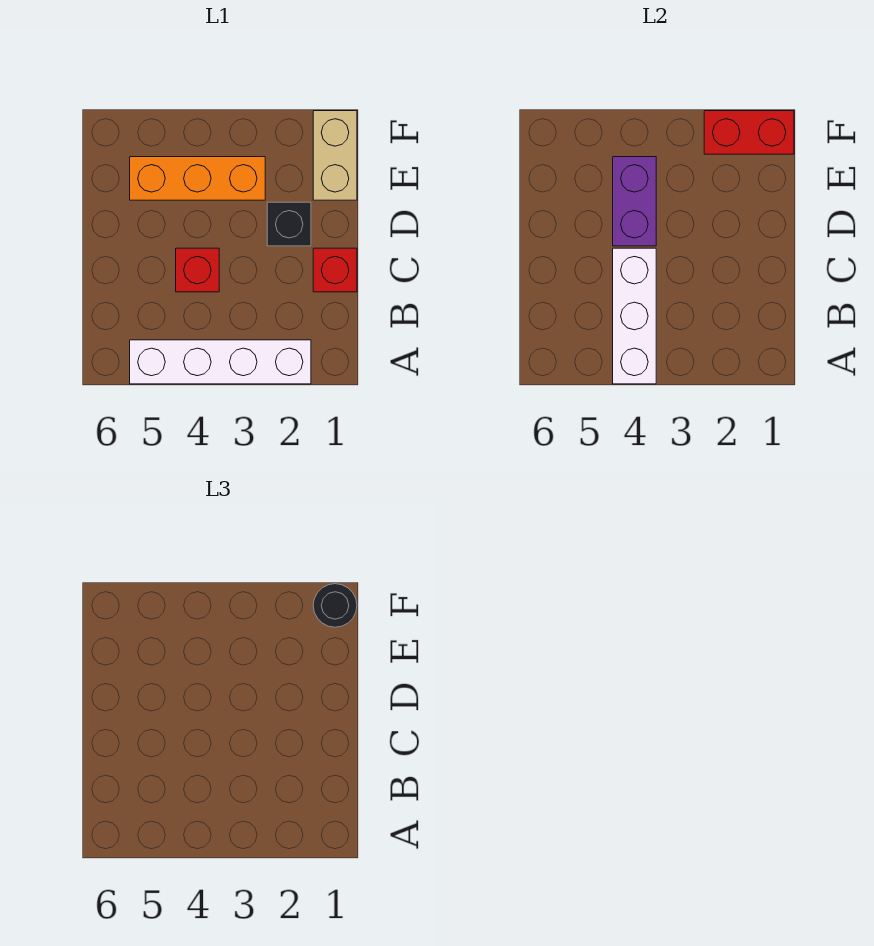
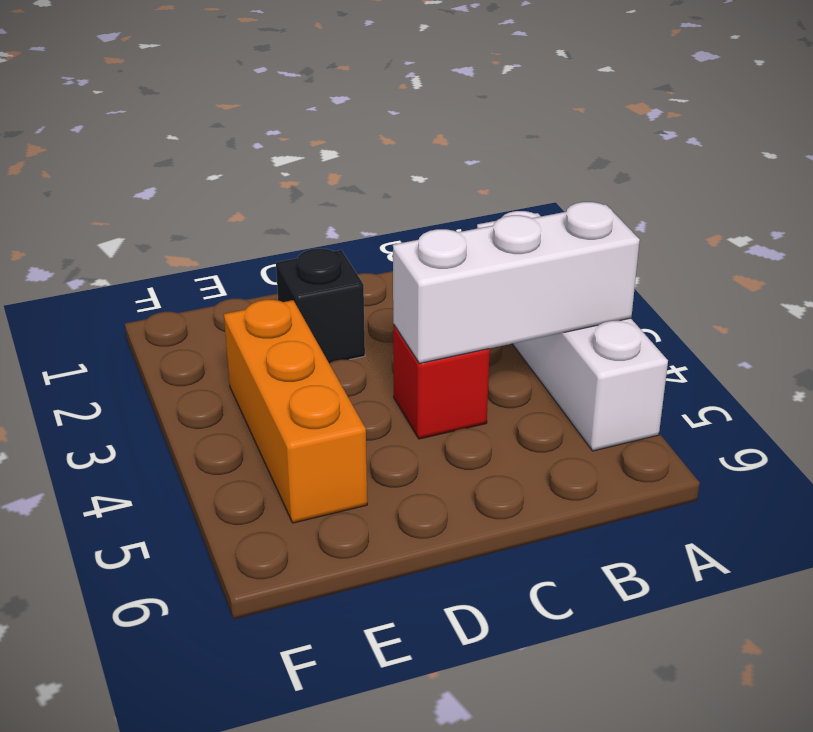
none -> red brick C1 level 1
none -> tan brick E1:F1 level 1

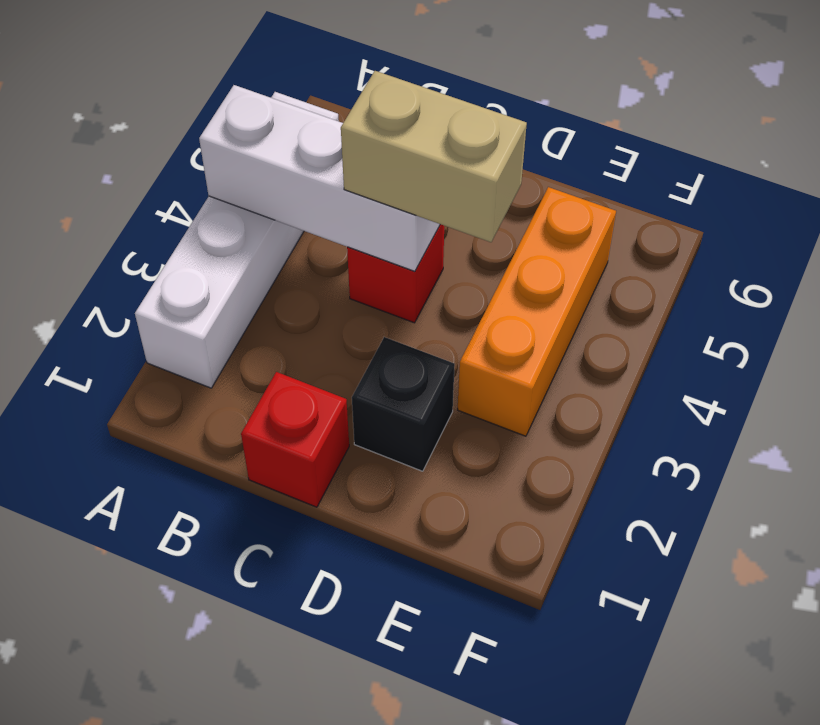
tan brick C4:D4 level 3 -> tan brick E1:F1 level 1
none -> purple brick D4:E4 level 2
none -> red brick F1:F2 level 2

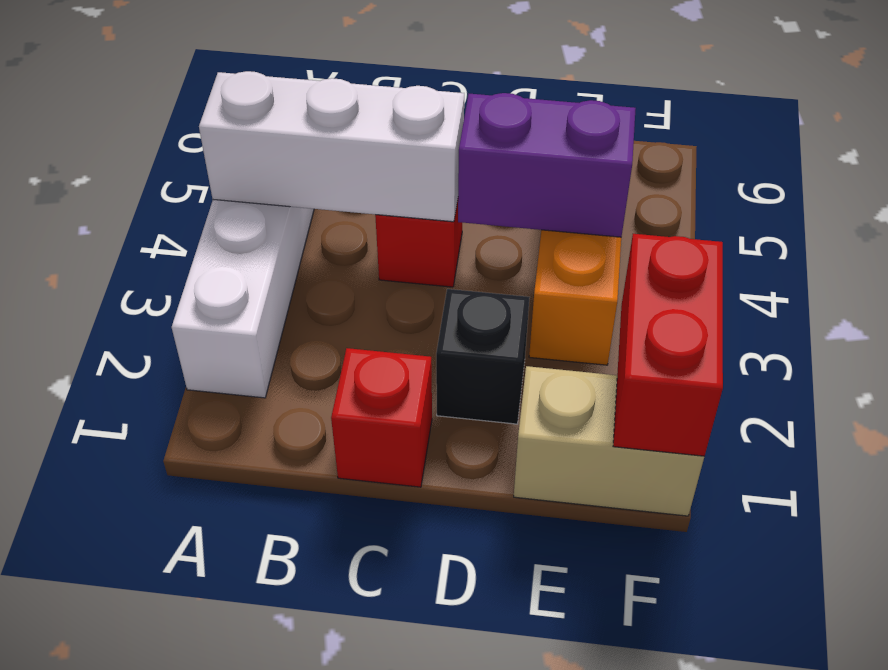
none -> black round brick F1 level 3

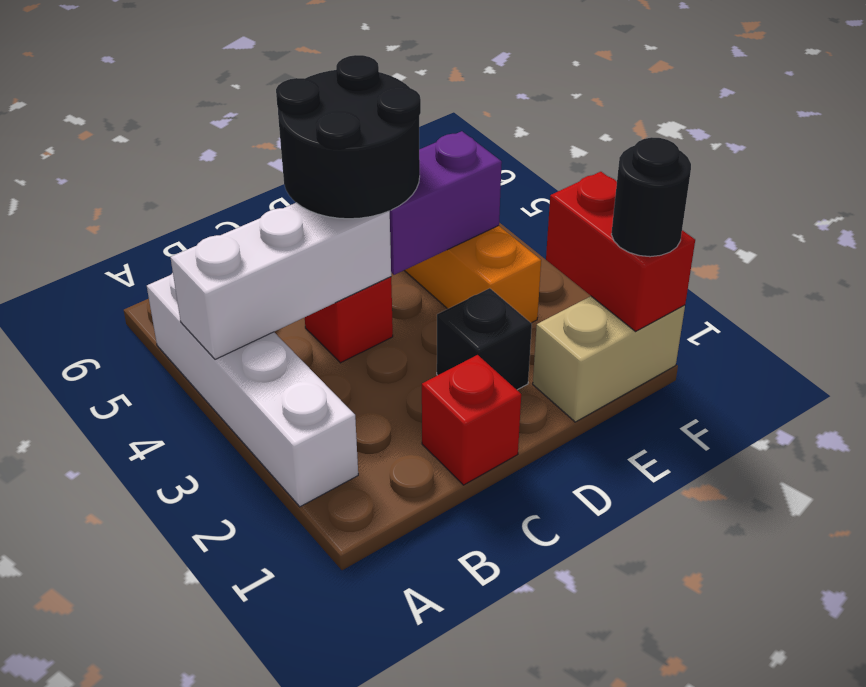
black round brick C4:D5 level 3 -> none

